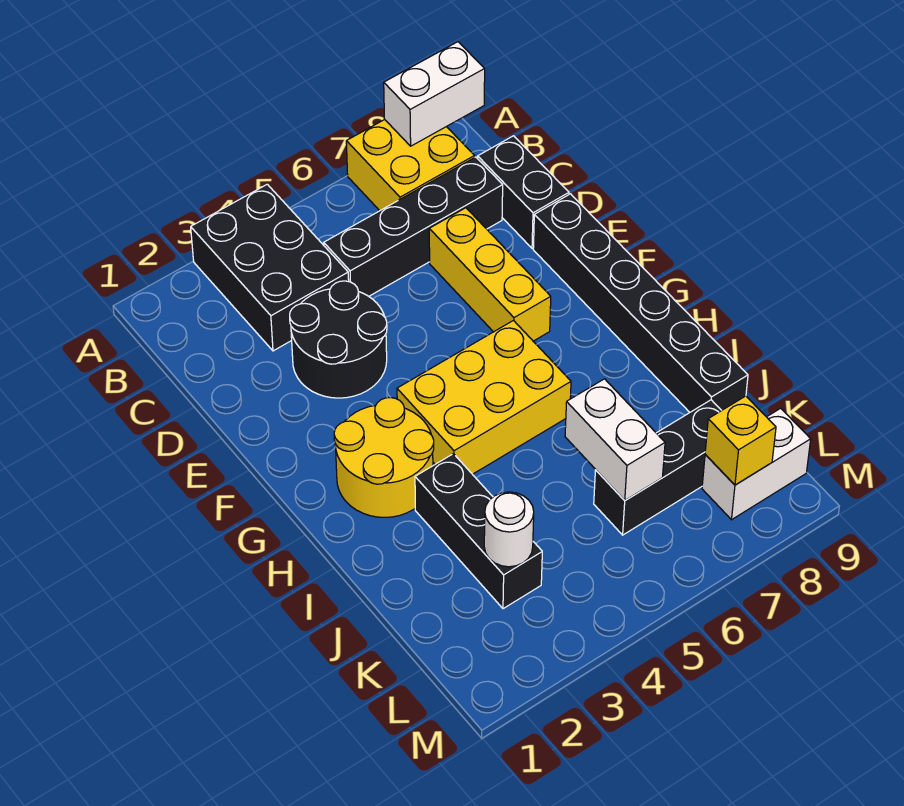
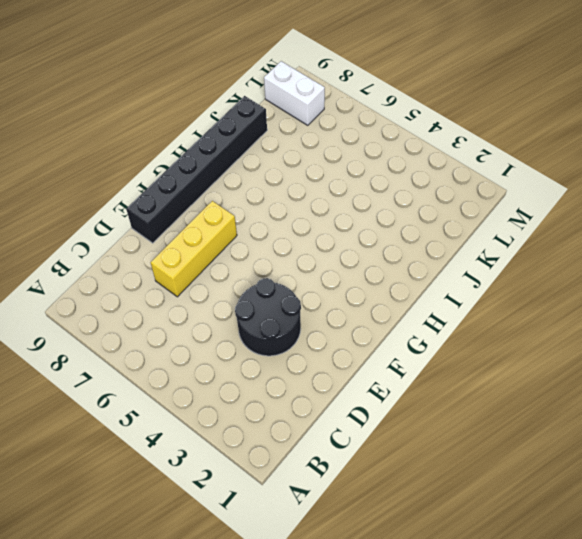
none -> black brick A3:C4 level 1
none -> yellow brick A7:B8 level 1
none -> black brick C5:C8 level 1

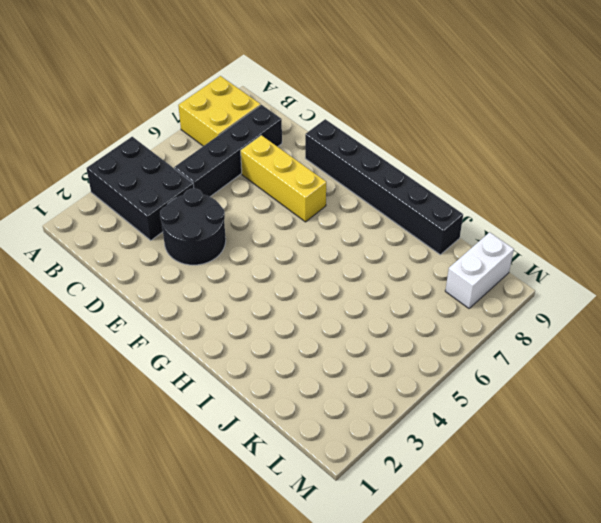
none -> black brick C9:D9 level 1
none -> yellow round brick G2:H3 level 1
none -> yellow brick G4:H6 level 1

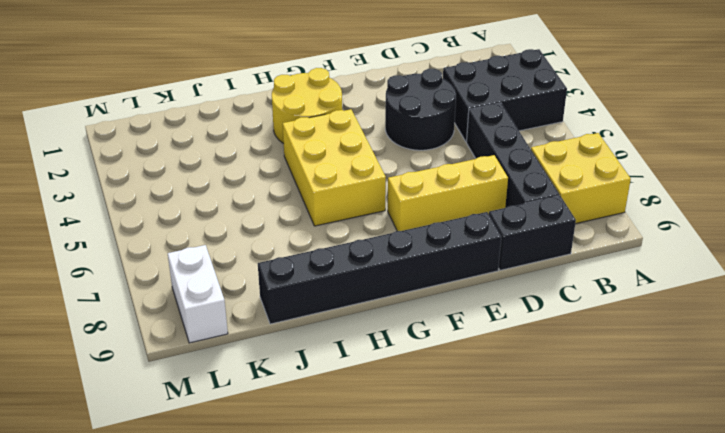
none -> black brick I3:K3 level 1
none -> black brick K6:K8 level 1
none -> white brick A8:A9 level 2

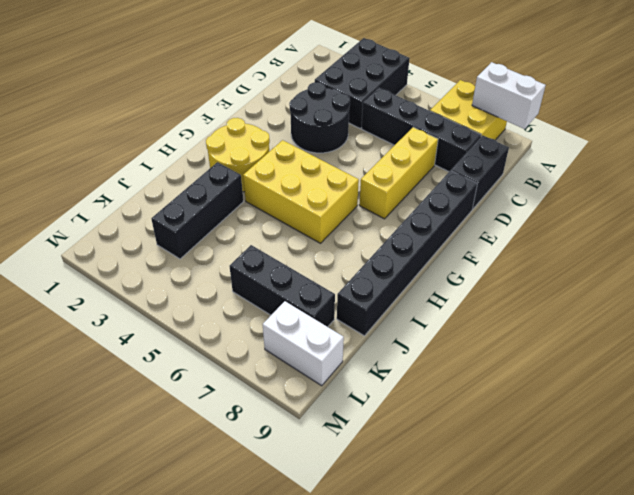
none -> white brick J6:K6 level 2
none -> white round brick K3 level 2
none -> yellow brick L8 level 2

